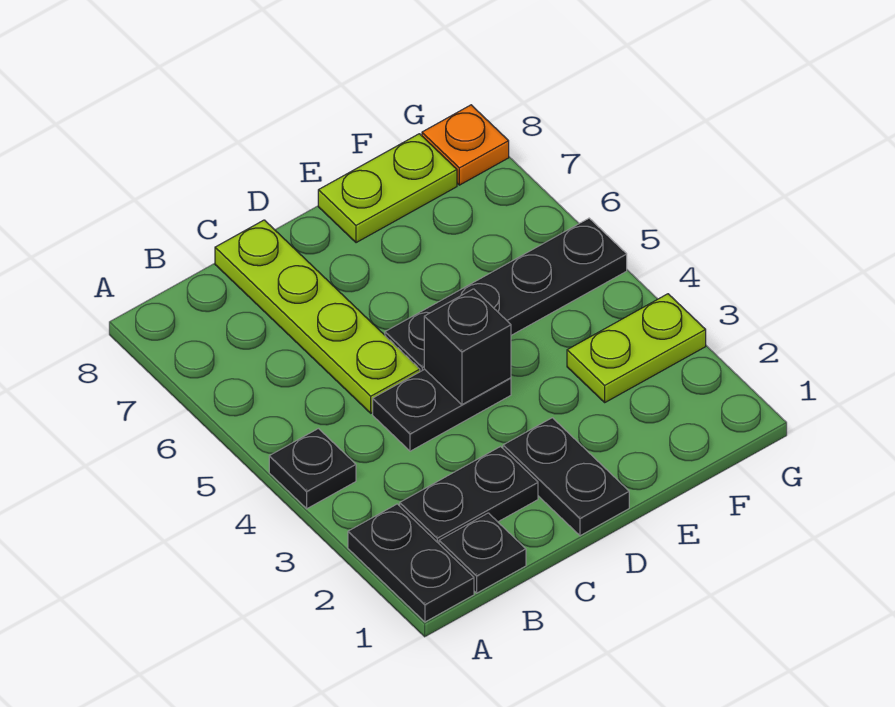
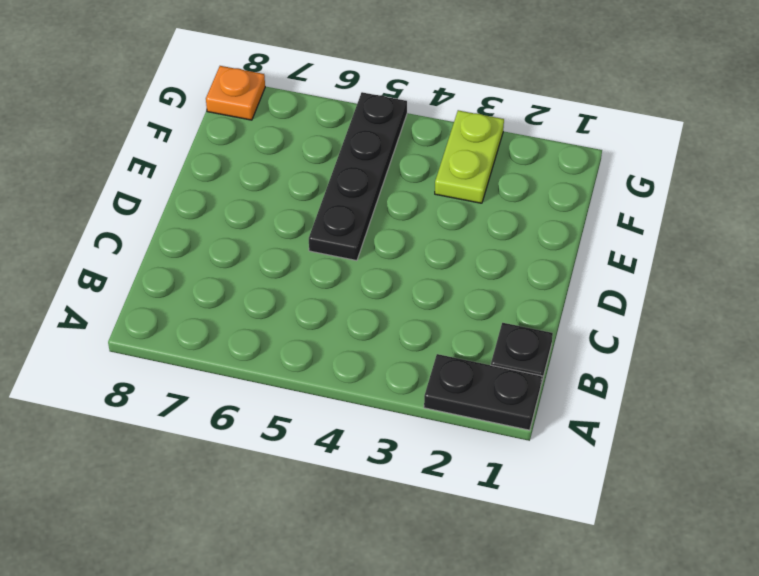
none -> black plate A4 level 1
none -> black plate B2:C2 level 1
none -> black plate C4:D4 level 1

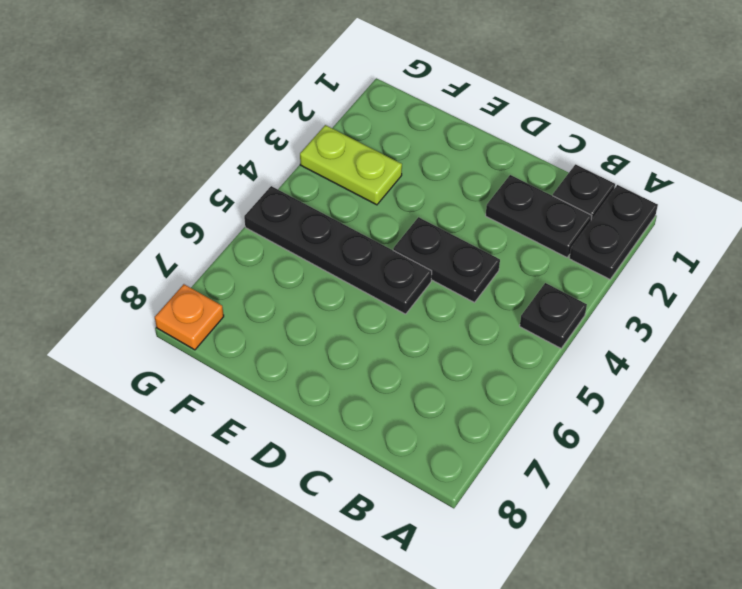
none -> lime plate C5:C8 level 1
none -> black plate D1:D2 level 1
none -> lime plate E8:F8 level 1

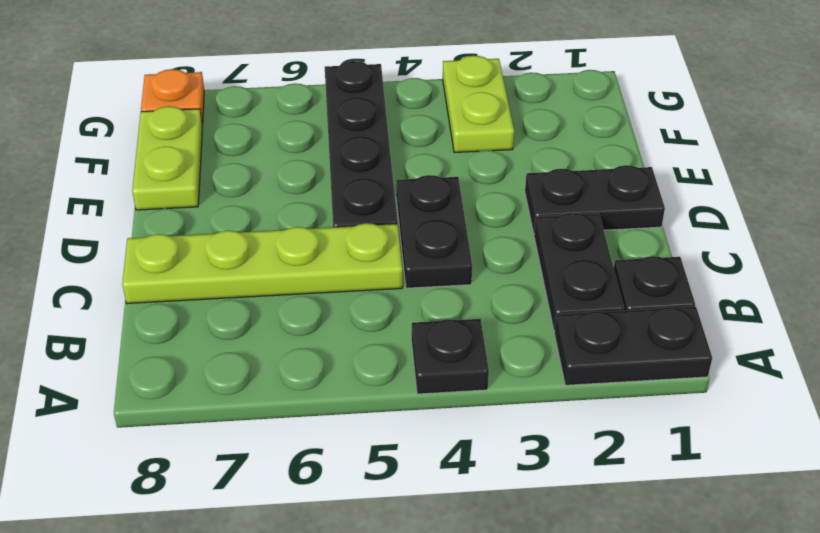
none -> black brick D4 level 2

